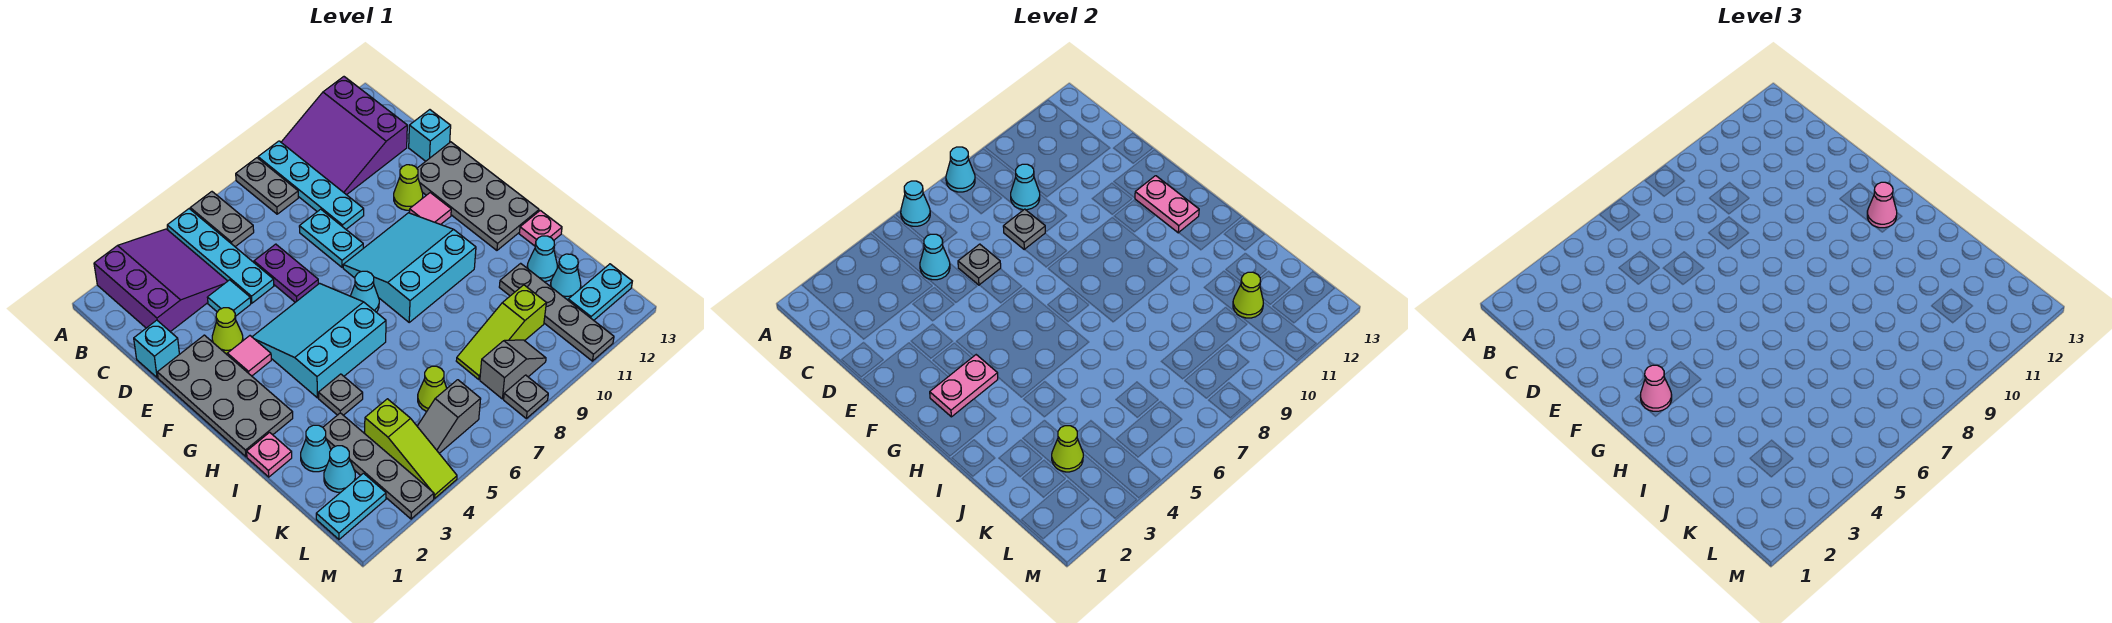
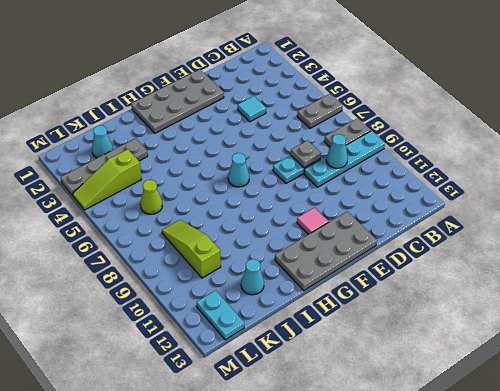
none -> purple slope A2:C4 level 1 top 2
none -> cyan plate A5:D5 level 1
none -> purple slope A10:C12 level 1 top 12
none -> cyan brick D1 level 1

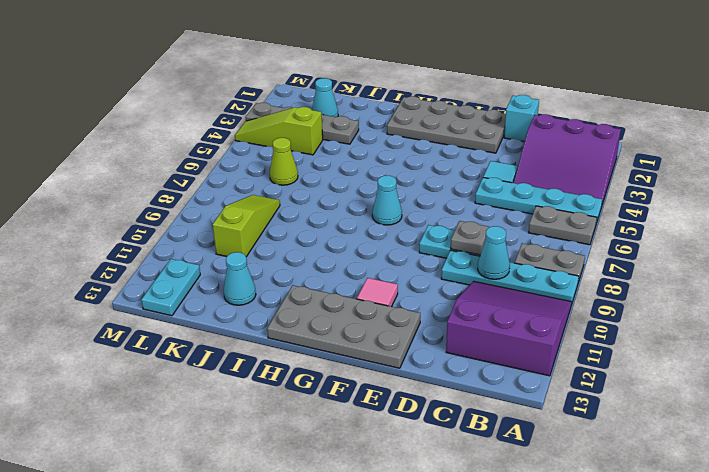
none -> purple plate D6:E6 level 1
none -> cyan brick D13 level 1
none -> lime cone E3 level 1
none -> lime cone E11 level 1

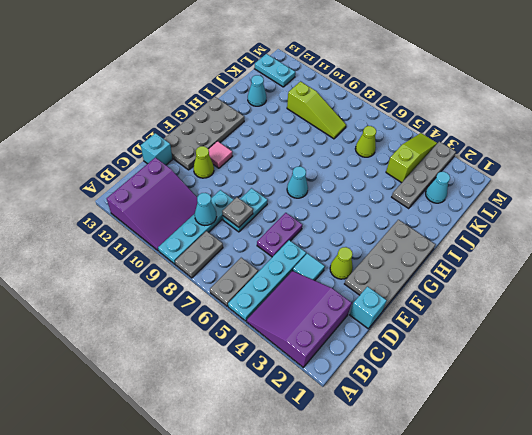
none -> pink tile F3 level 1
none -> cyan slope F4:H6 level 1 top H
none -> cyan slope F8:H10 level 1 top H
none -> pink plate I1 level 1

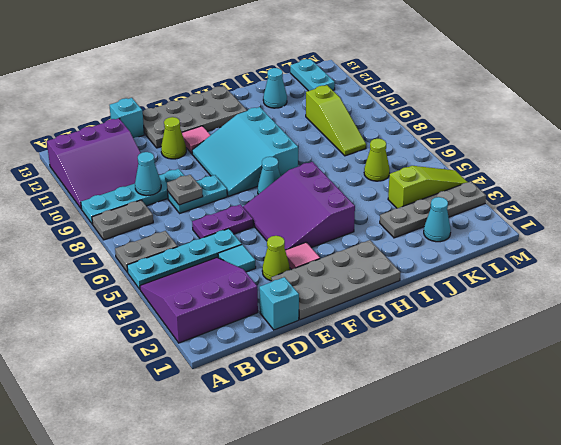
purple slope F4:H6 level 1 top H -> cyan slope F4:H6 level 1 top H
none -> pink plate I1 level 1
none -> grey plate I4 level 1
none -> pink plate I13 level 1
none -> cyan cone J2 level 1

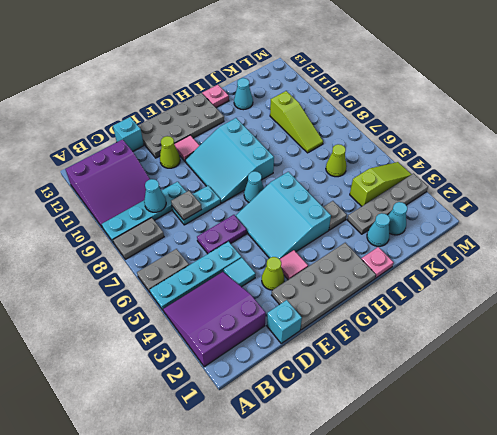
none -> grey plate J11:M11 level 1
none -> cyan cone K12 level 1
none -> cyan plate L1:L2 level 1
none -> grey slope L5:L6 level 1 top 6

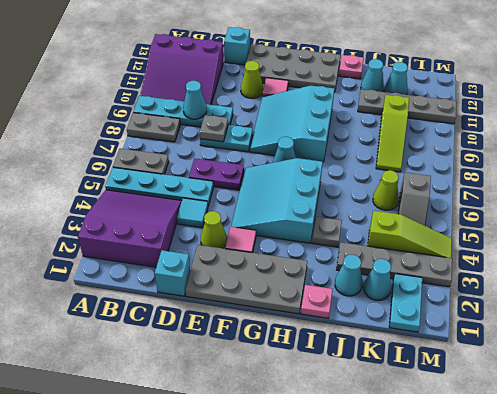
none -> grey slope L8:L9 level 1 top 8
none -> cyan plate L12:L13 level 1
none -> grey plate M8 level 1
none -> cyan cone A6 level 2

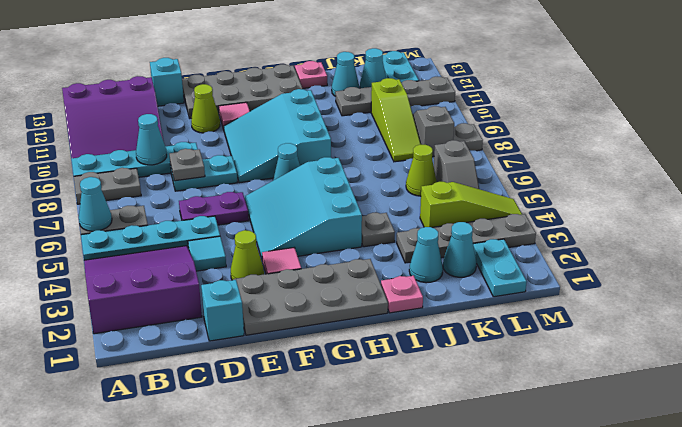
none -> cyan cone A8 level 2
none -> cyan cone C5 level 2
none -> grey plate D6 level 2
none -> pink plate F12:G12 level 2

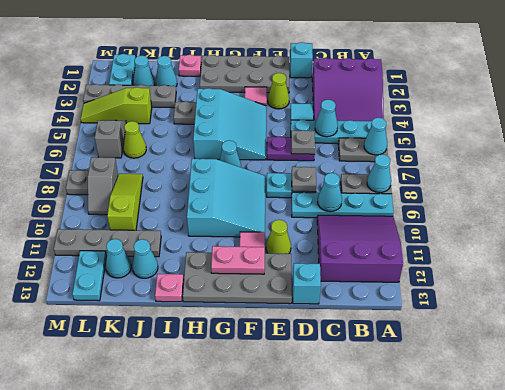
none -> pink plate G2:G3 level 2
none -> lime cone K3 level 2
none -> lime cone K11 level 2
none -> pink cone G2 level 3

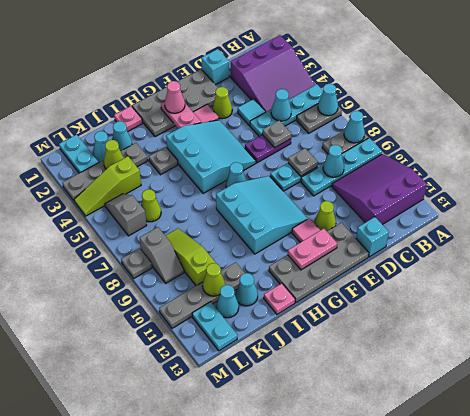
none -> pink cone G12 level 3

